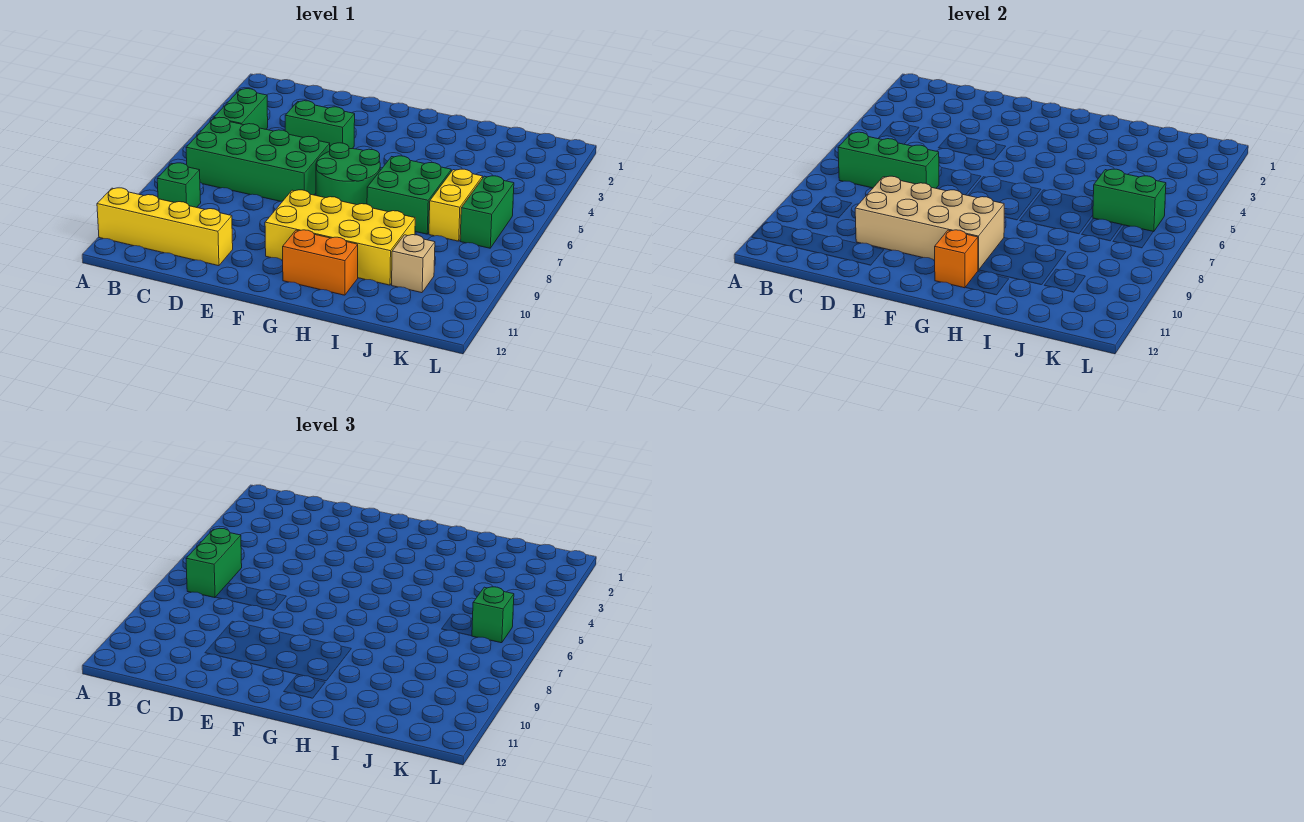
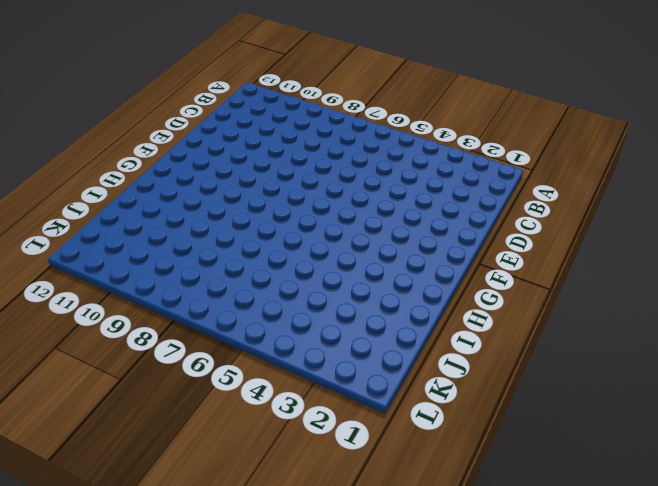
none -> yellow brick A11:D11 level 1
none -> green brick B4:B5 level 1
none -> green brick B6:E7 level 1

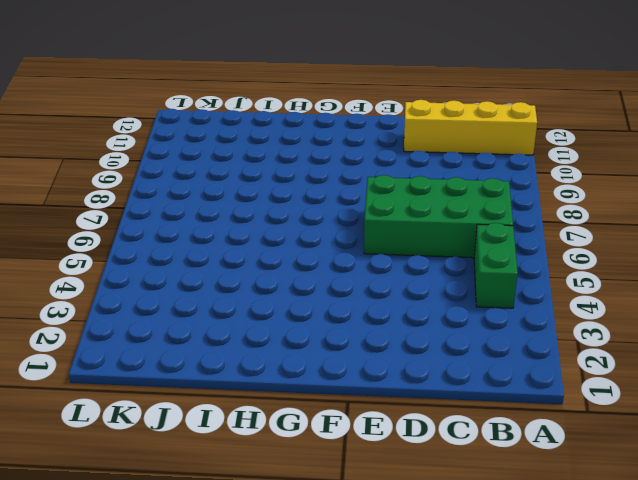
none -> green brick B9 level 1
none -> green brick D4:E4 level 1
none -> green round brick F6:G7 level 1

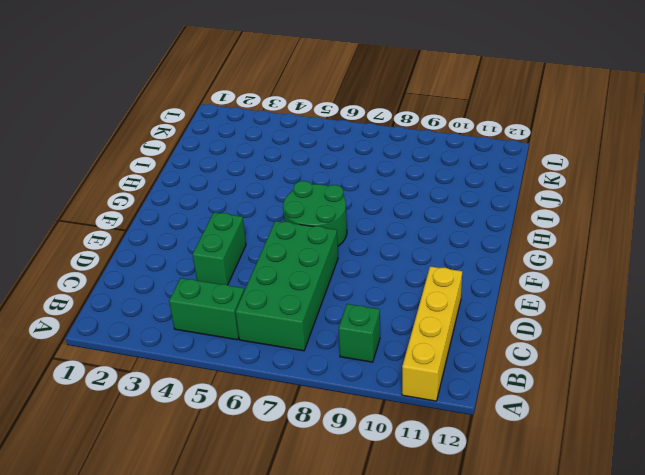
none -> yellow brick F9:I10 level 1
none -> orange brick G11:H11 level 1
none -> green brick H6:I7 level 1

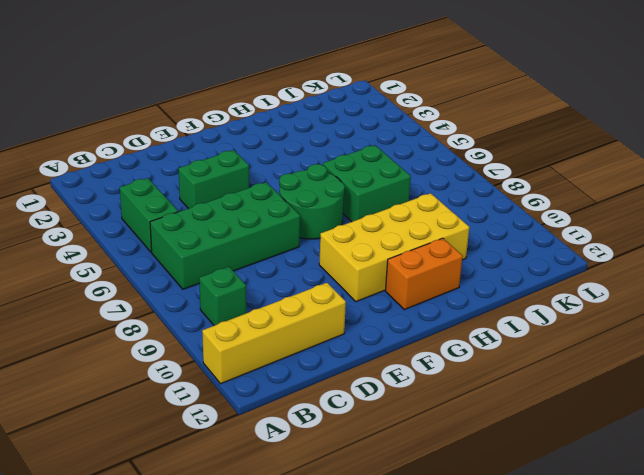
none -> yellow brick J6:J7 level 1
none -> tan brick J10 level 1
none -> green brick K6:K7 level 1

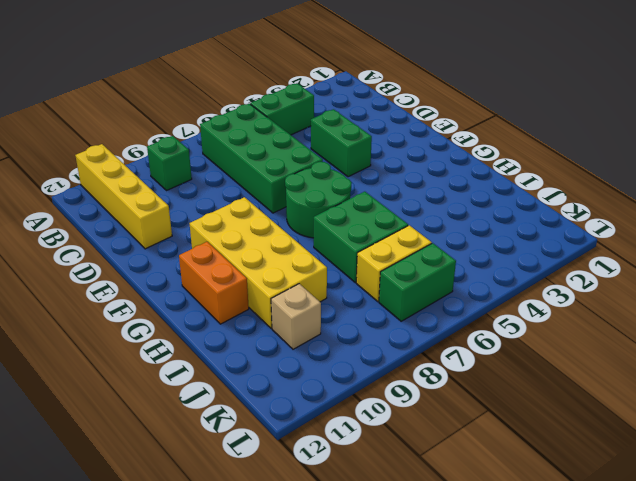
none -> green brick B7:D7 level 2
none -> tan brick D9:G10 level 2
none -> orange brick G11 level 2

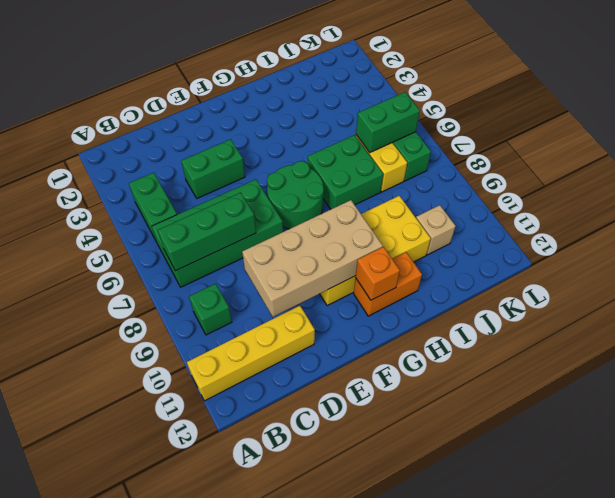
none -> green brick B6:B7 level 3
none -> green brick K6 level 3

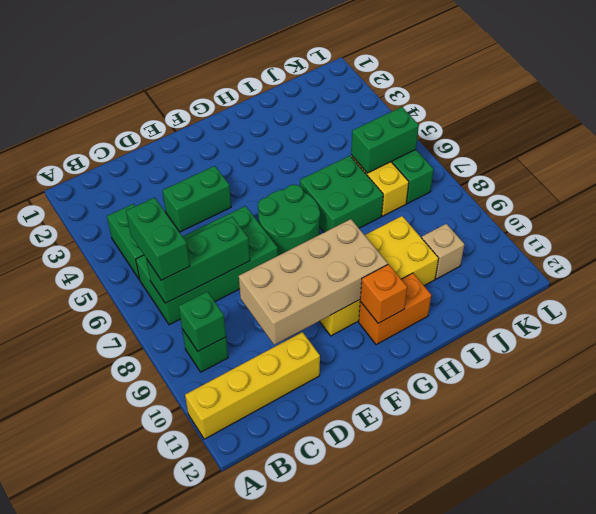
green brick B9 level 2 -> green brick K6 level 3

